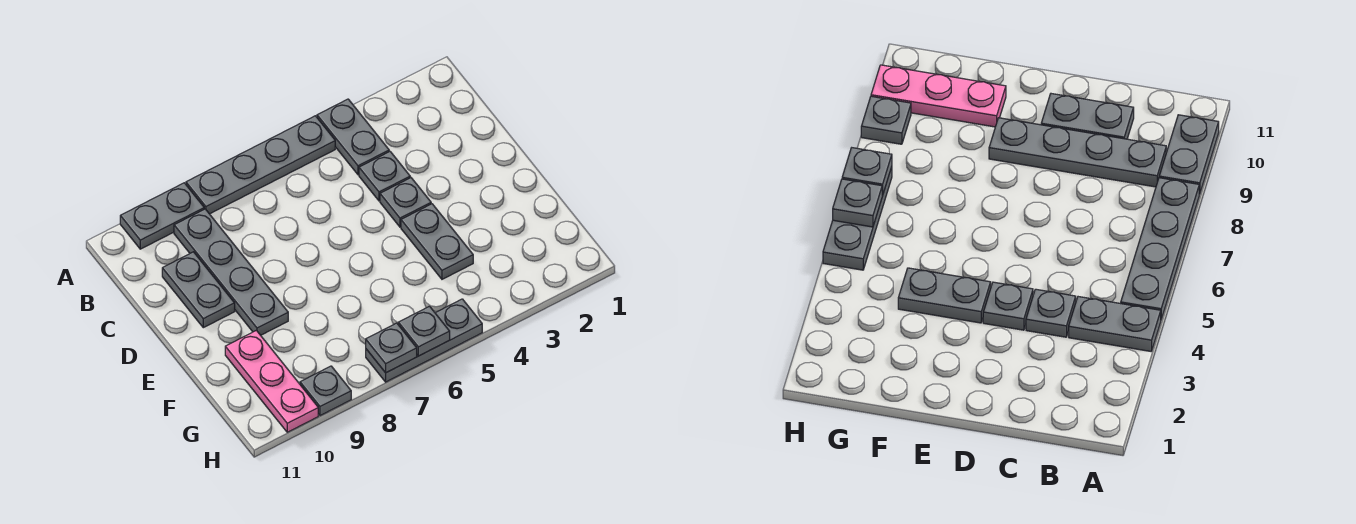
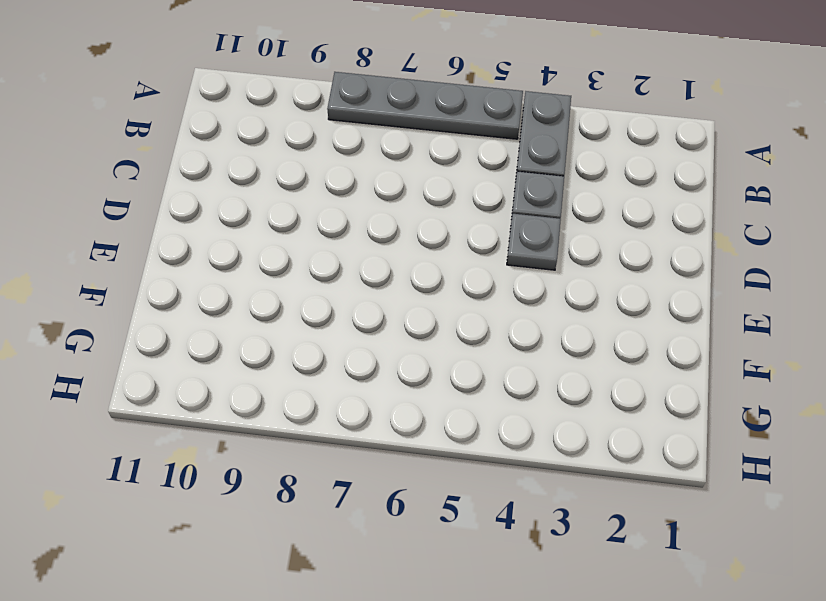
none -> grey plate A9:A10 level 1
none -> grey plate B9:E9 level 1
none -> grey plate C10:D10 level 1

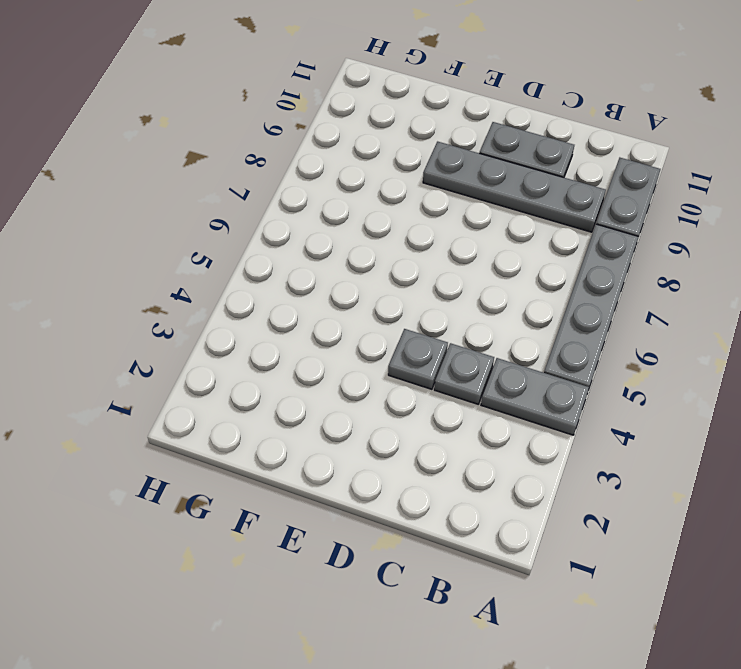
none -> grey plate E4:F4 level 1
none -> pink plate F10:H10 level 1
none -> grey plate H5:H7 level 1

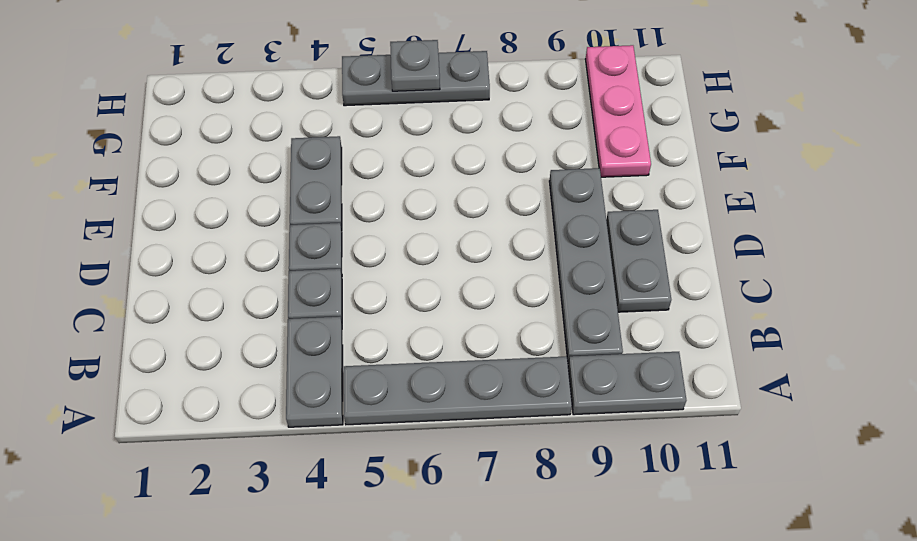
none -> grey plate H9 level 1
none -> grey plate H7 level 2

